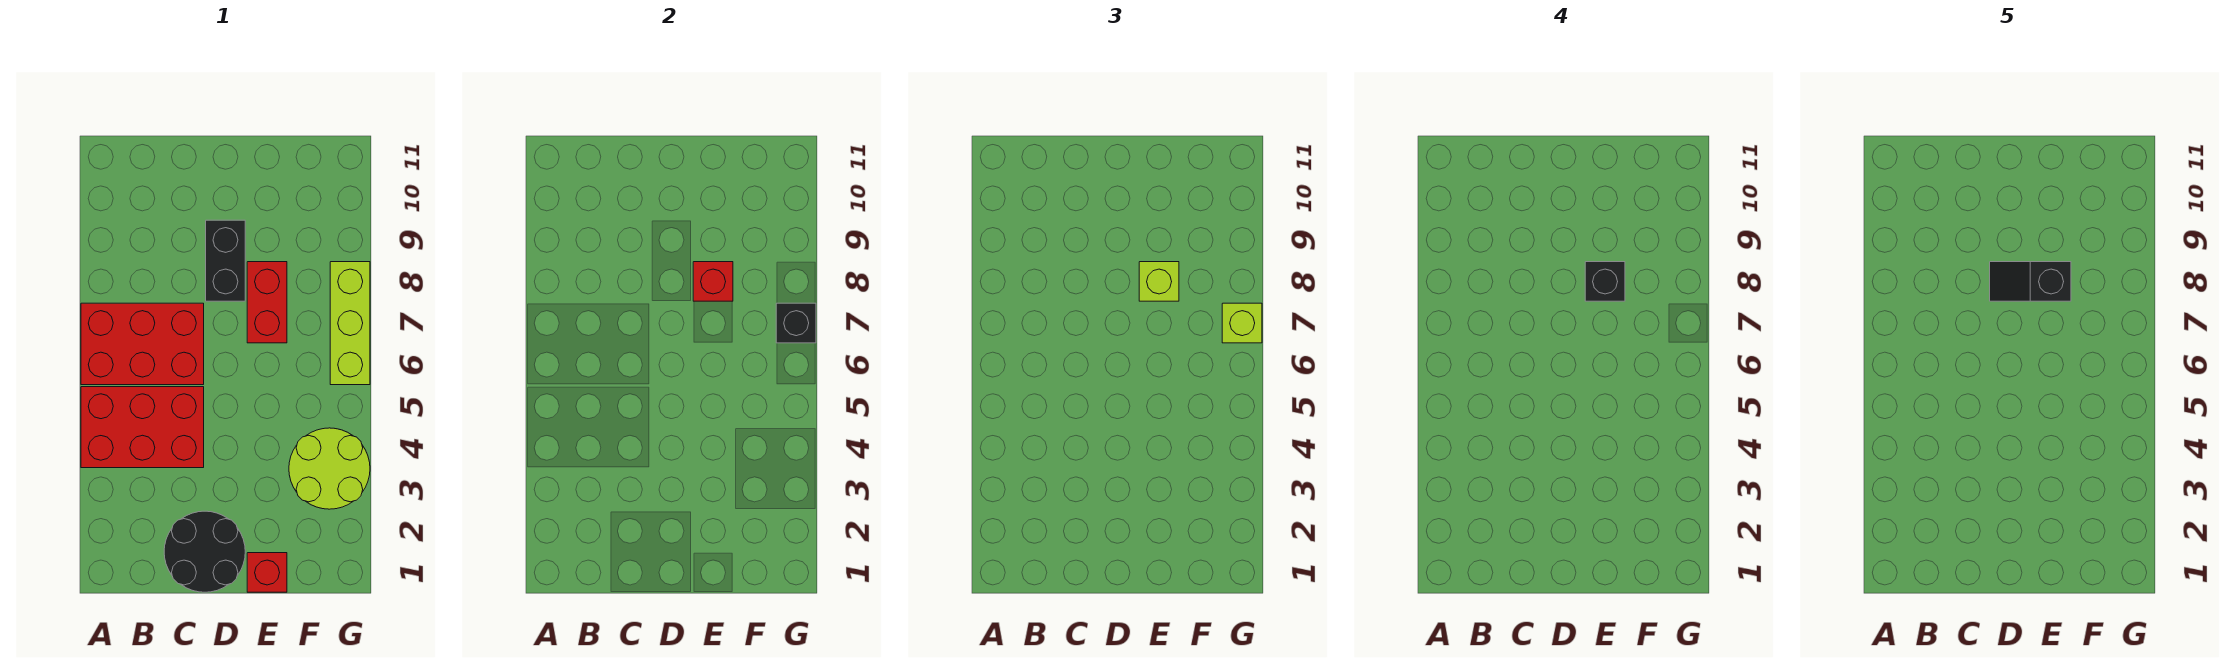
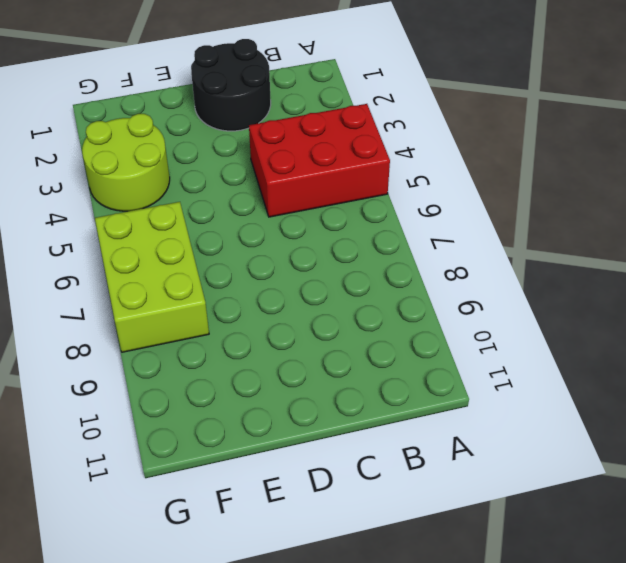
lime brick F6:G8 level 1 -> lime brick G6:G8 level 1
none -> red brick A6:C7 level 1
none -> black brick D8:D9 level 1
none -> red brick E1 level 1

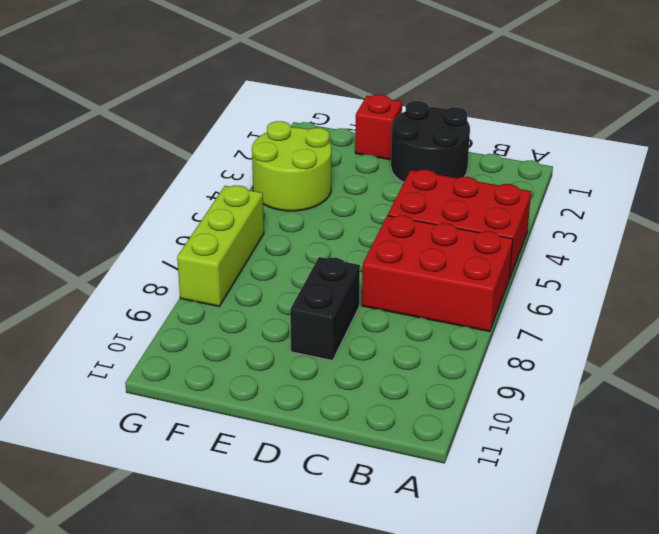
none -> red brick E7:E8 level 1
none -> red brick E8 level 2
none -> black brick G7 level 2

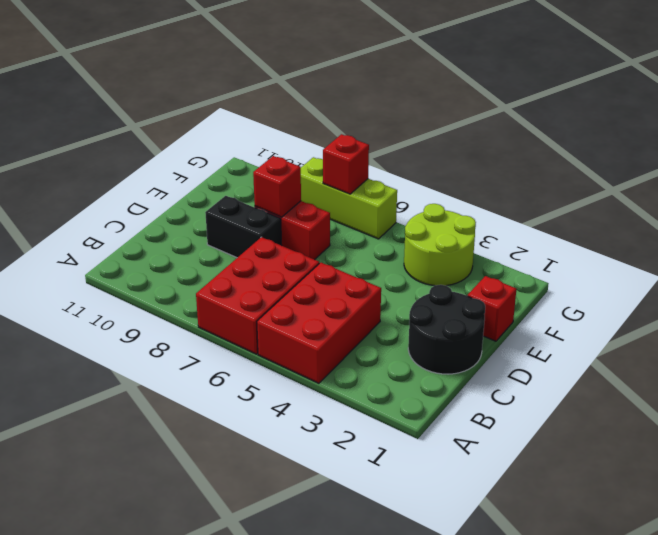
red brick G7 level 2 -> black brick G7 level 2
none -> lime brick E8 level 3
none -> lime brick G7 level 3
none -> black brick E8 level 4

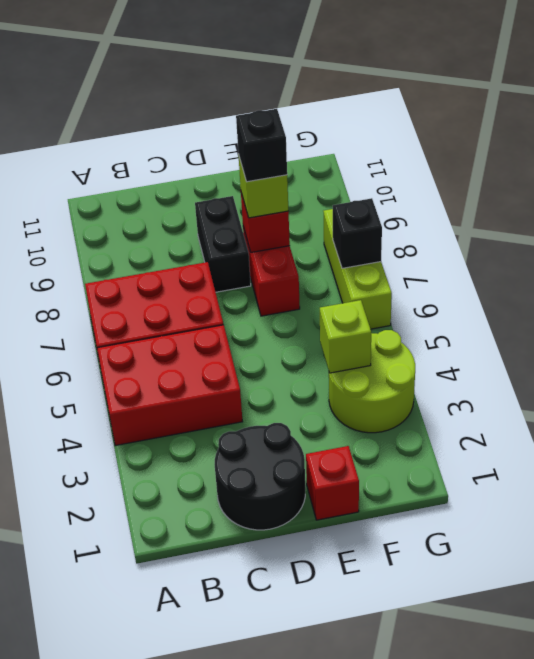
lime brick F4 level 2 -> lime brick G7 level 3
none -> black slope D8:E8 level 5 top E

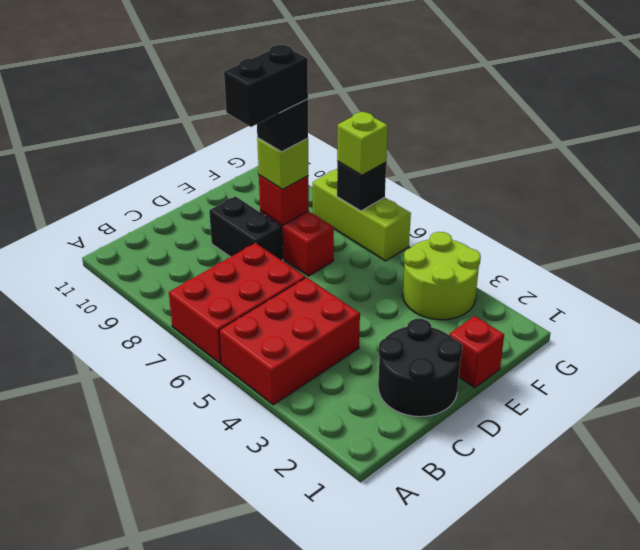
black brick D8:E8 level 5 -> black slope D8:E8 level 5 top E

